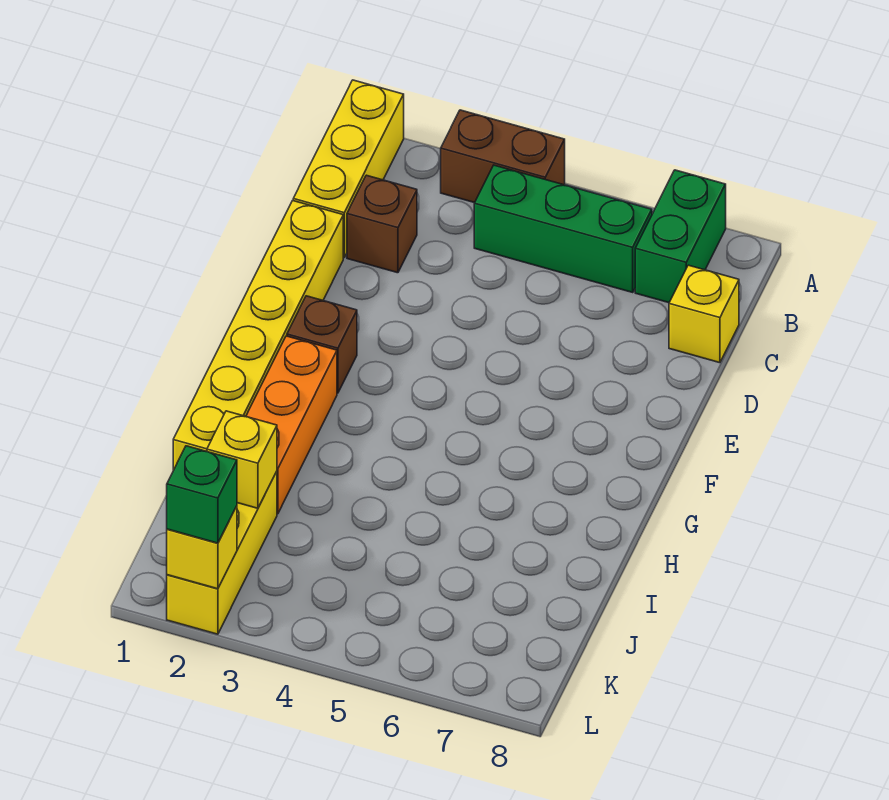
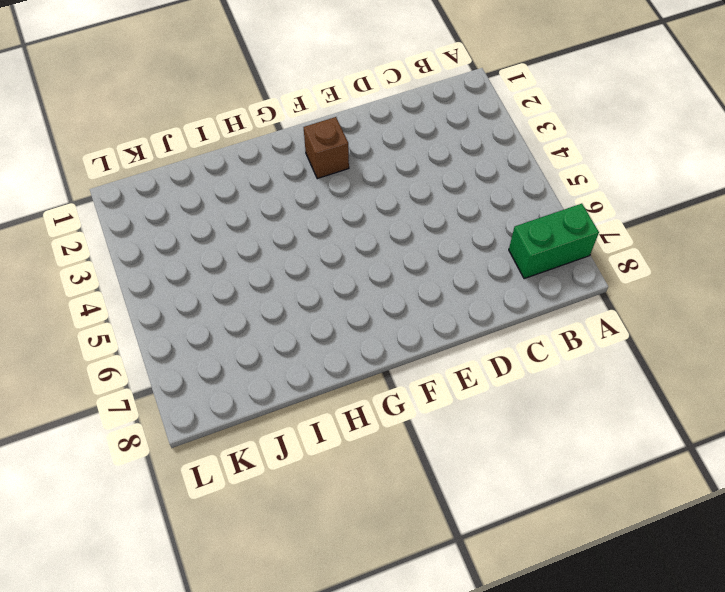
none -> yellow brick A1:C1 level 1
none -> brown brick A3:A4 level 1
none -> green brick B4:B6 level 1

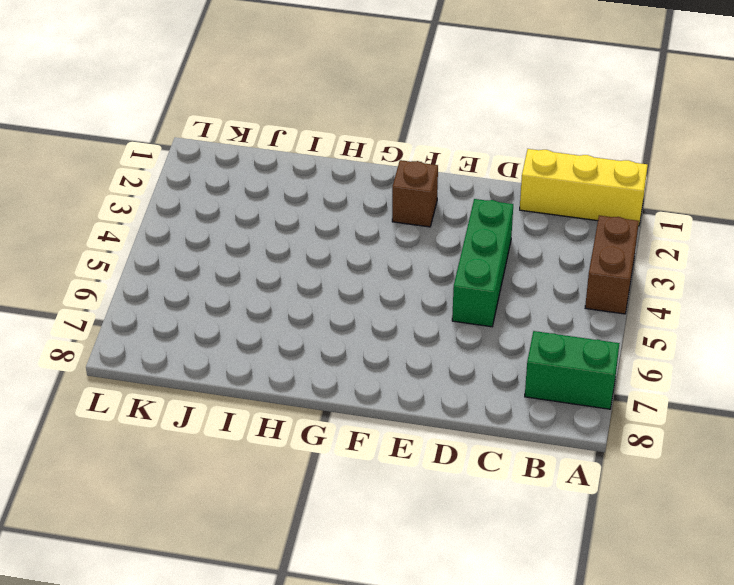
green brick D3:D5 level 1 -> green brick B4:B6 level 1
none -> brown brick C2 level 1
none -> yellow brick C8 level 1
none -> yellow brick D1:I1 level 1

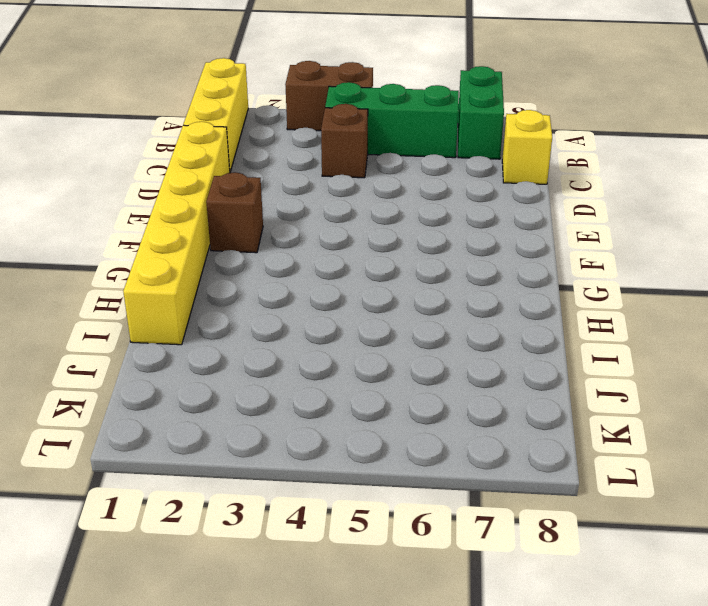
brown brick C4 level 1 -> brown brick C2 level 1
none -> orange brick G2:I2 level 1
none -> yellow brick J2:L2 level 1
none -> yellow brick J2 level 2

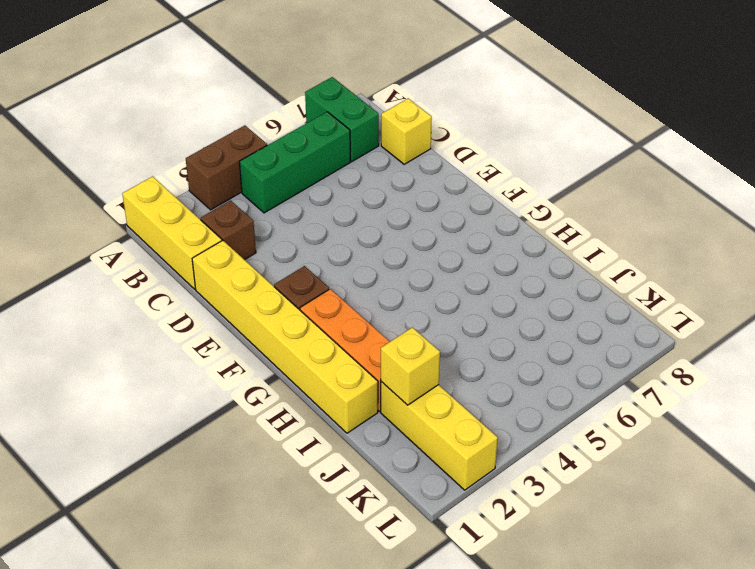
none -> yellow brick L2 level 2
none -> green brick L2 level 3

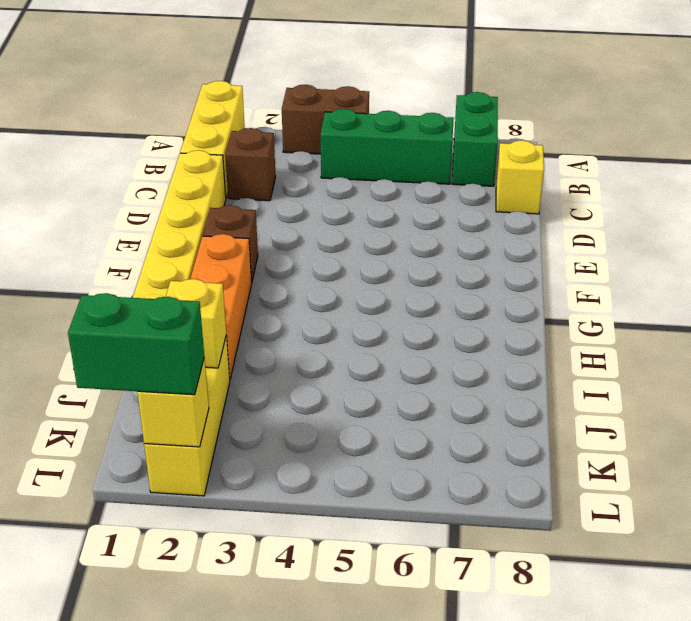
green brick L1:L2 level 3 -> green brick L2 level 3

